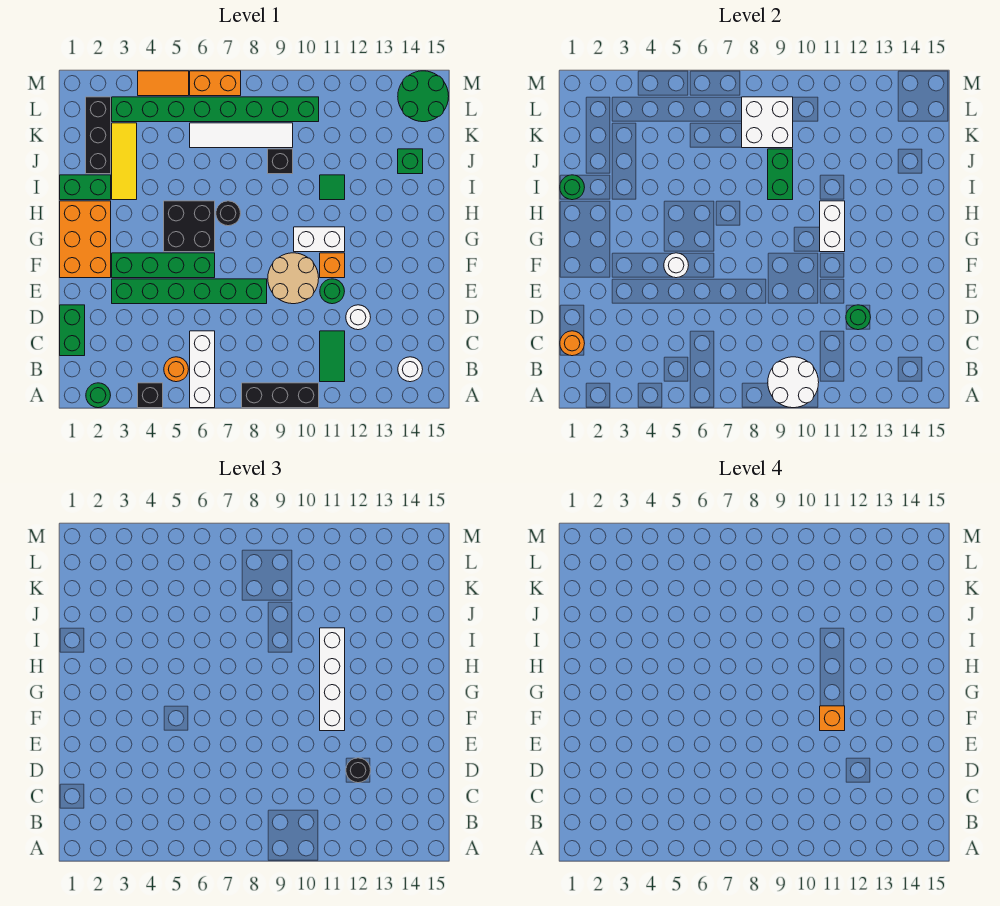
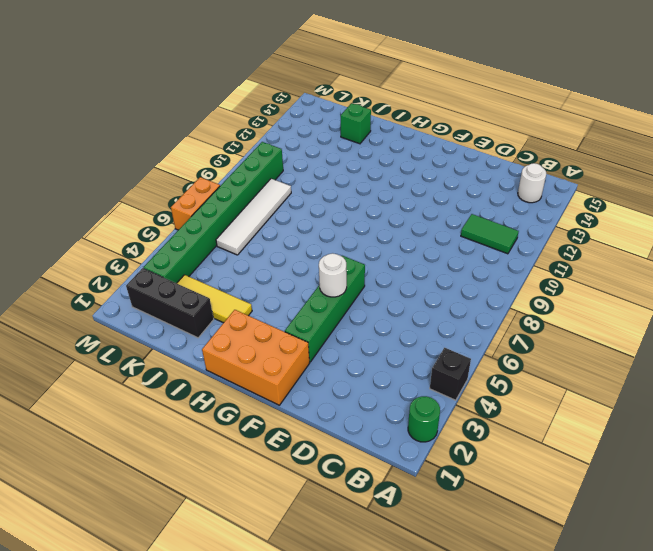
none -> white brick A6:C6 level 1
none -> black brick A8:A10 level 1
none -> orange round brick B5 level 1
none -> green brick C1:D1 level 1

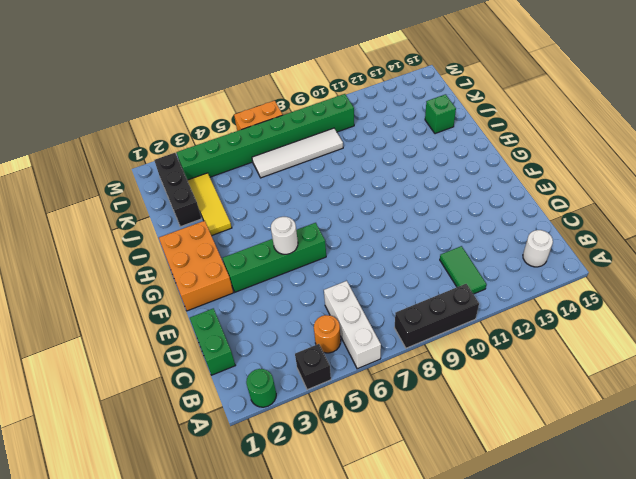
none -> white round brick D12 level 1
none -> green brick E3:E8 level 1
none -> tan round brick E9:F10 level 1
none -> green round brick E11 level 1

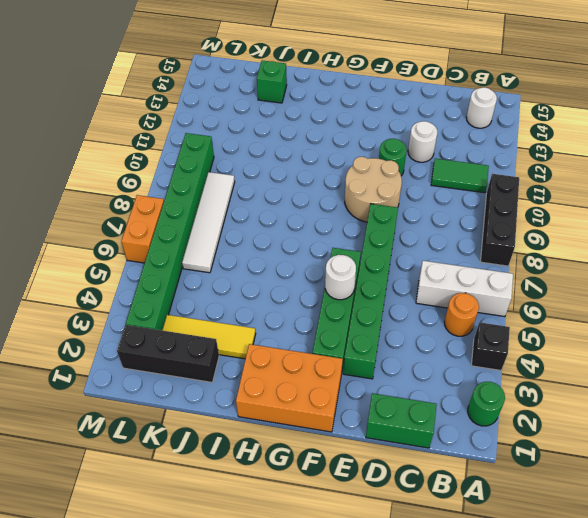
none -> orange brick F11 level 1
none -> black brick G5:H6 level 1
none -> white brick G10:G11 level 1
none -> black round brick H7 level 1

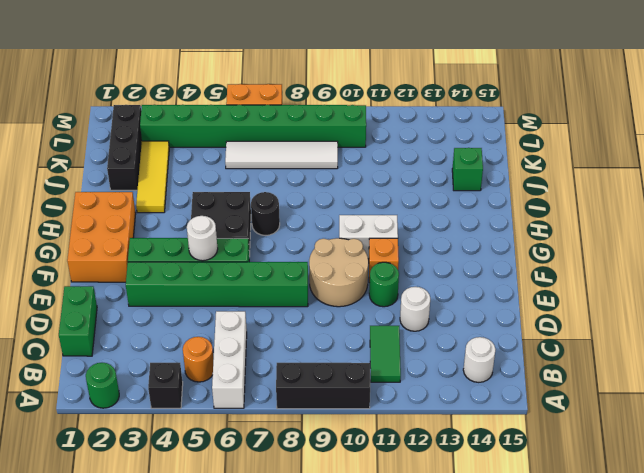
none -> green brick I1:I2 level 1
none -> green tile I11 level 1
none -> black brick J9 level 1
none -> green round brick L14:M15 level 1

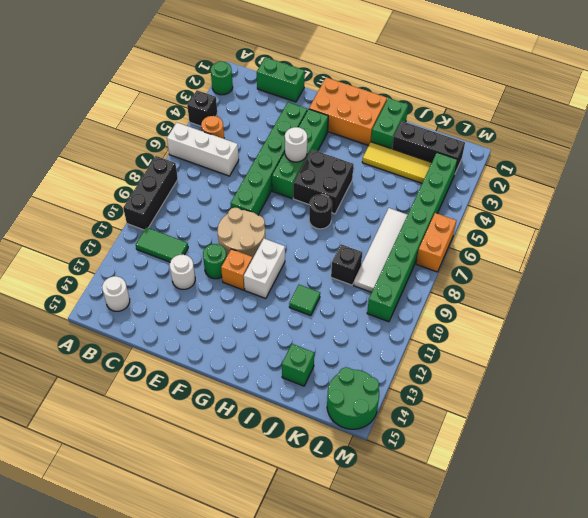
none -> orange tile M4:M5 level 1
none -> white round brick A9:B10 level 2
none -> orange round brick C1 level 2
none -> green round brick D12 level 2

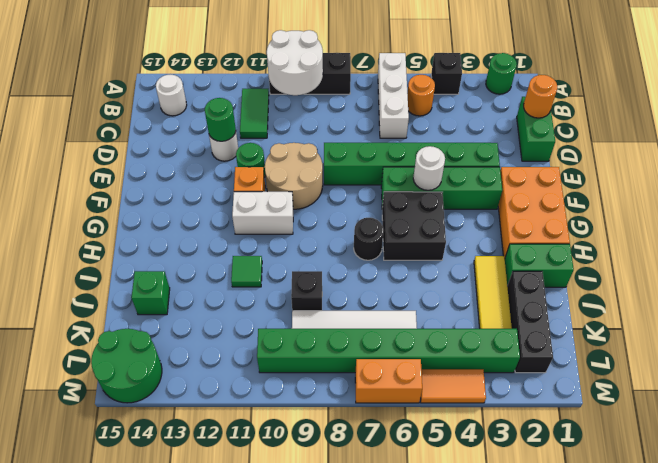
none -> white brick G11:H11 level 2
none -> green round brick I1 level 2
none -> green brick I9:J9 level 2
none -> white brick K8:L9 level 2

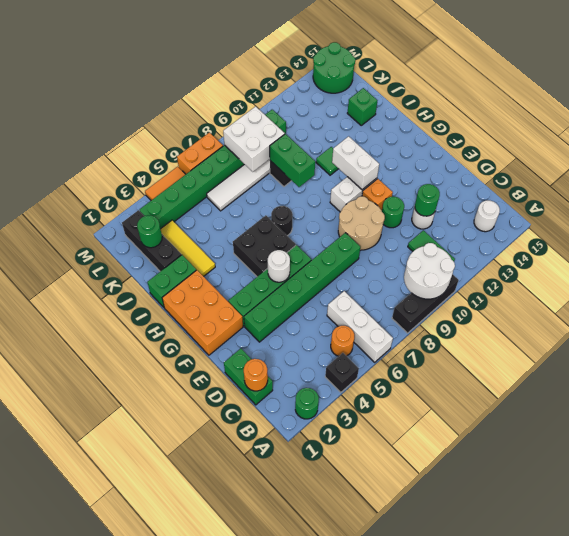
green round brick K2 level 2 -> green round brick I1 level 2
none -> black round brick D12 level 3
none -> white brick F11:I11 level 3
none -> orange brick F11 level 4

